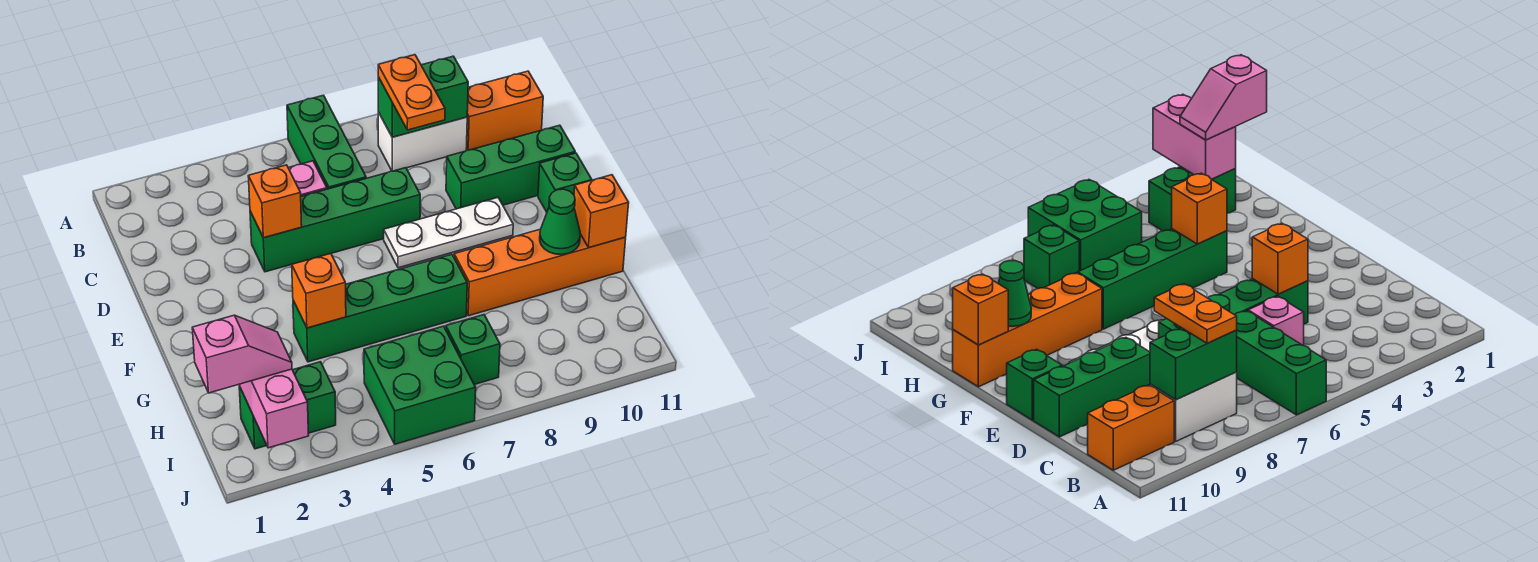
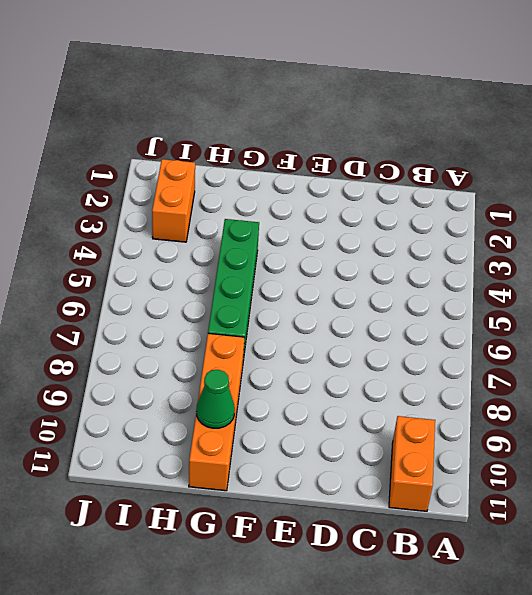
orange brick I2:I3 level 1 -> green brick I2:I3 level 1
none -> green brick A6:C6 level 1
none -> white brick B8:B9 level 1
none -> pink brick C5 level 1

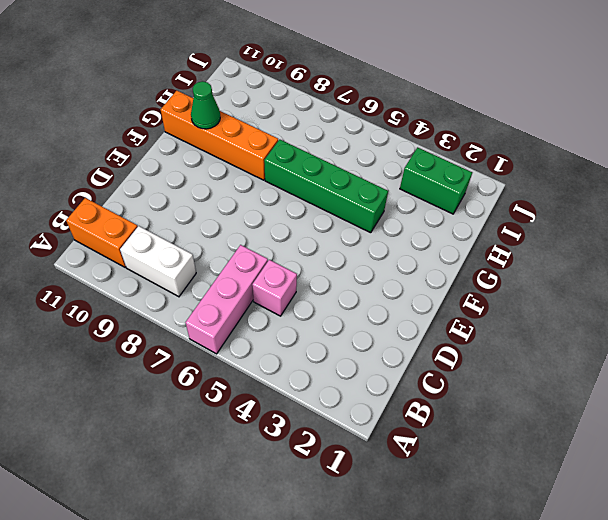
pink brick A6:C6 level 1 -> green brick A6:C6 level 1
none -> green brick D4:D7 level 1
none -> green brick D9:D11 level 1
none -> white plate E7:E9 level 1

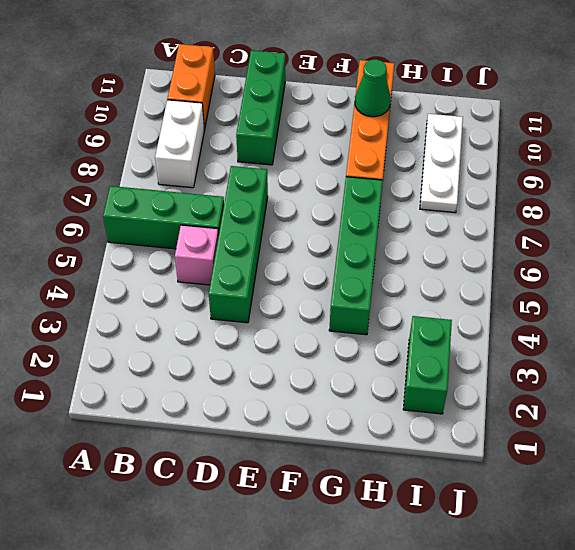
white plate I8:I10 level 1 -> white plate E7:E9 level 1
none -> green brick E11 level 1
none -> green brick I5:J6 level 1
none -> green brick I7 level 1

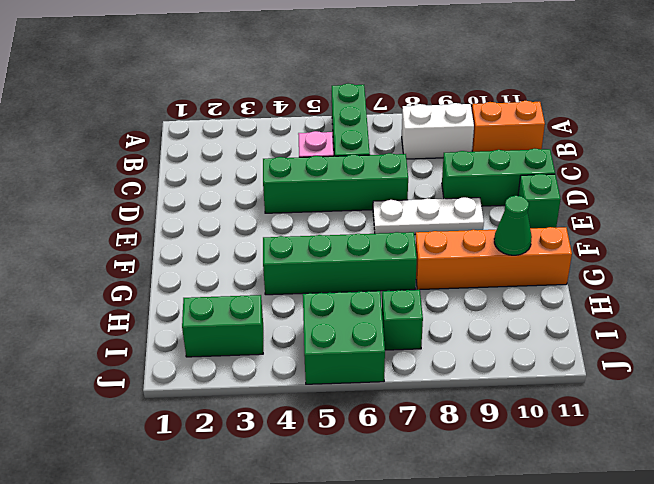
none -> green brick B8:B9 level 2
none -> orange brick D4 level 2
none -> orange brick G4 level 2

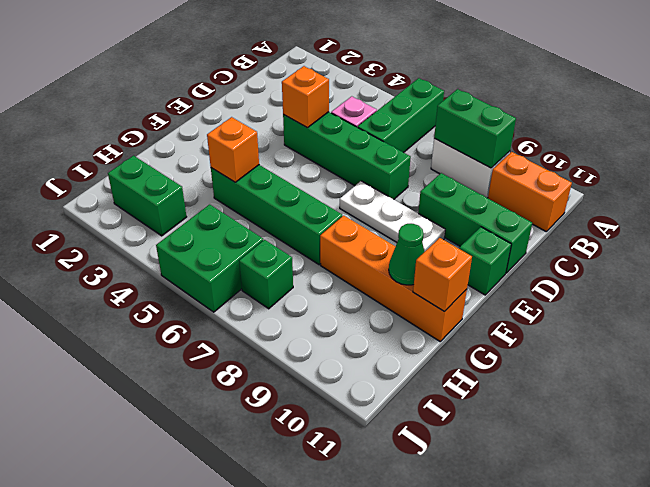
none -> pink brick I2:J2 level 2
none -> orange plate B8:C8 level 3
none -> pink slope I1:I2 level 3 top 1

